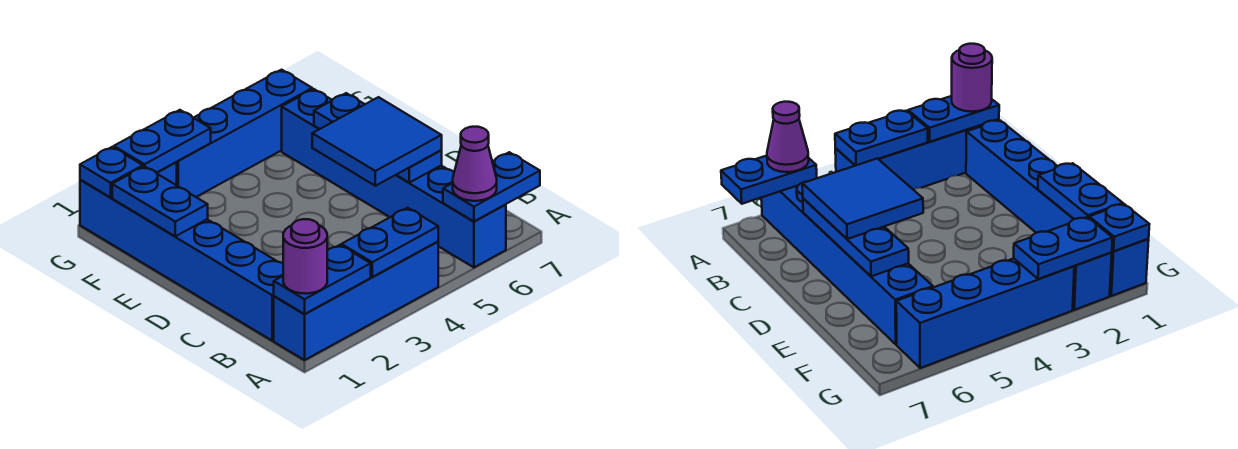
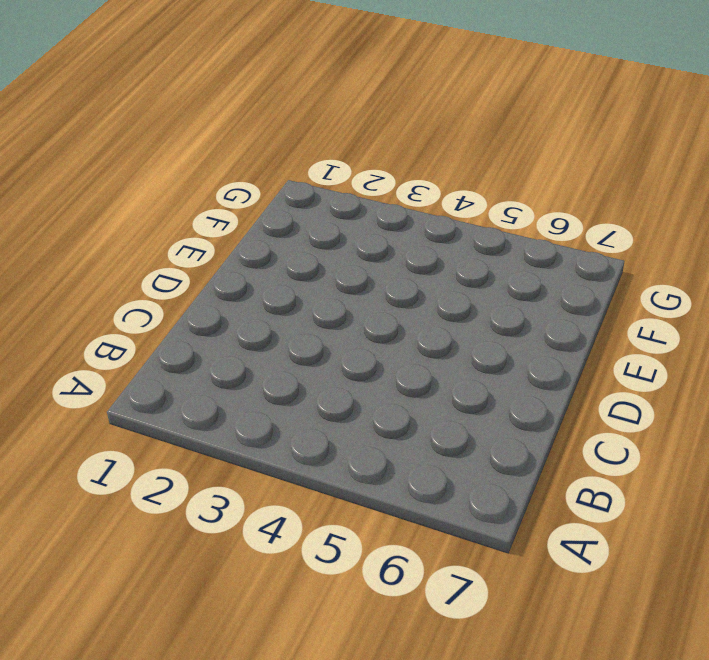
none -> blue brick A1:A4 level 1
none -> blue brick A6:F6 level 1
none -> blue brick B1:G1 level 1

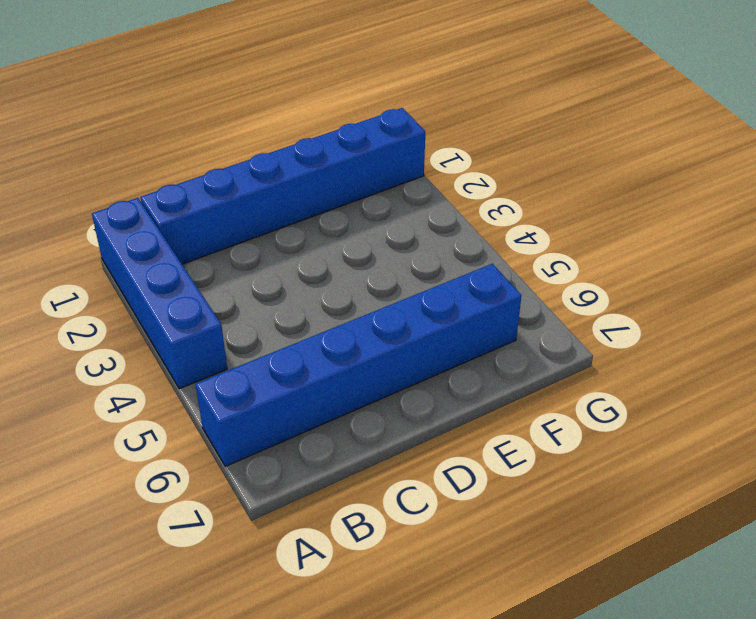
none -> blue brick G2 level 1
none -> blue brick G3:G6 level 1
none -> blue plate A1:A2 level 2

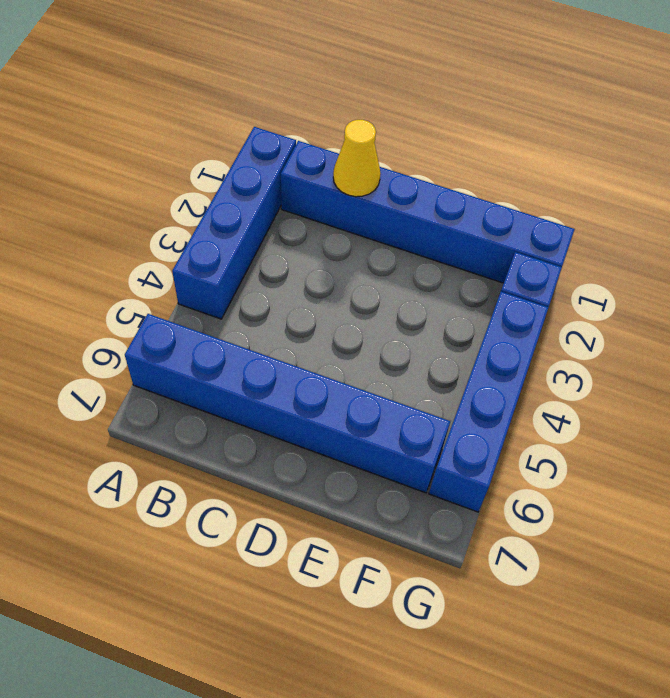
yellow cone C1 level 2 -> none
none -> blue plate A1:A2 level 2
none -> blue plate A3:A4 level 2
none -> blue plate A6:A7 level 2

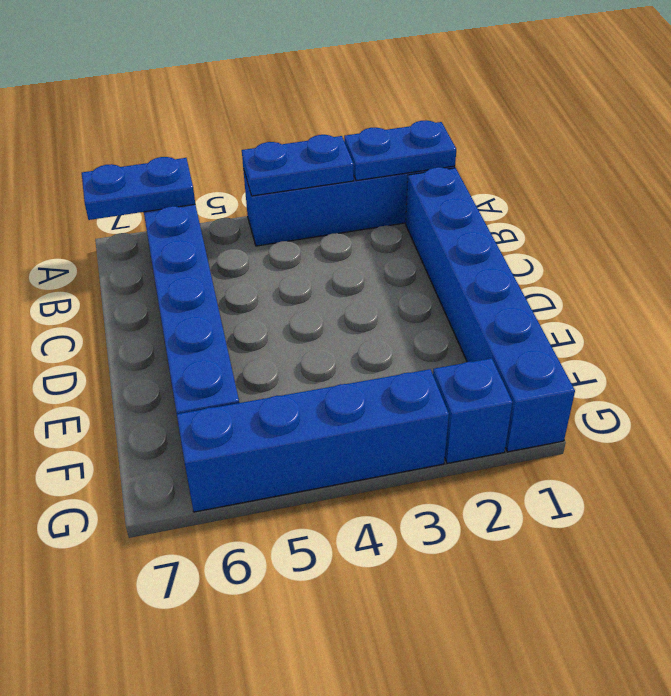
none -> blue plate C6:E6 level 2
none -> blue plate E1:F1 level 2
none -> blue plate G1 level 2

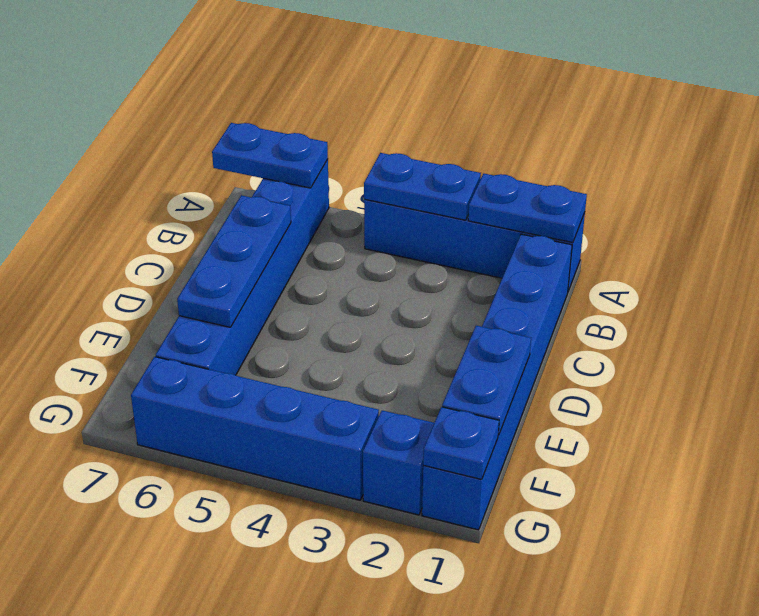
none -> blue plate G2:G3 level 2
none -> purple round brick A1 level 3
none -> purple cone A6 level 3

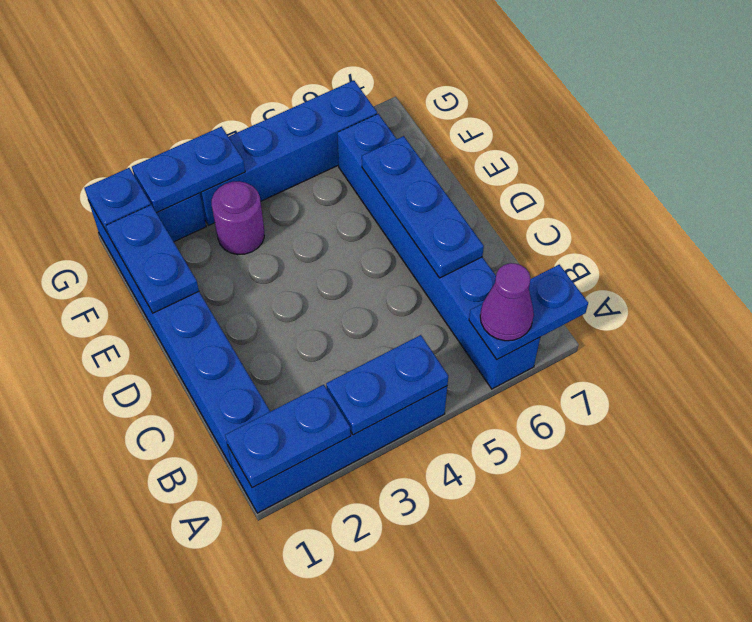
purple round brick F3 level 1 -> purple round brick A1 level 3
none -> blue tile C5:D6 level 3

